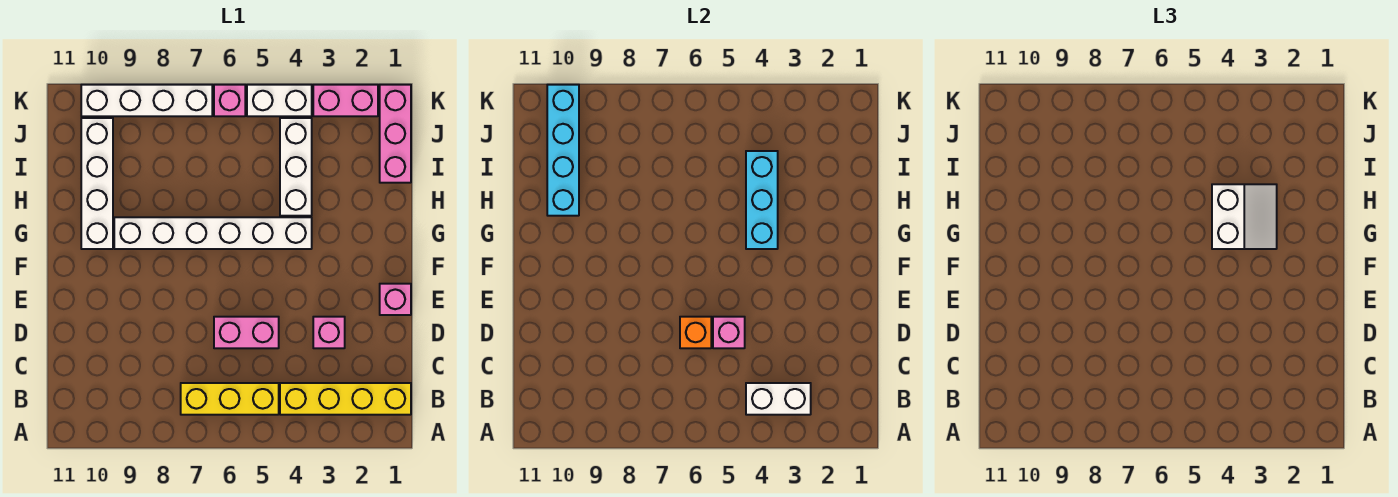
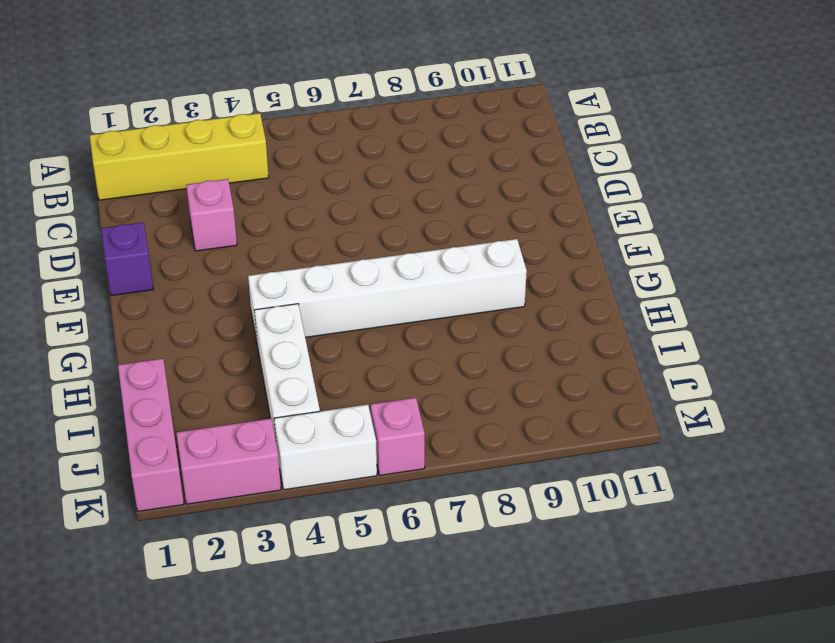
purple brick E1 level 1 -> pink brick E1 level 1
none -> yellow brick B5:B7 level 1
none -> pink brick D5:D6 level 1
none -> white brick G10:J10 level 1

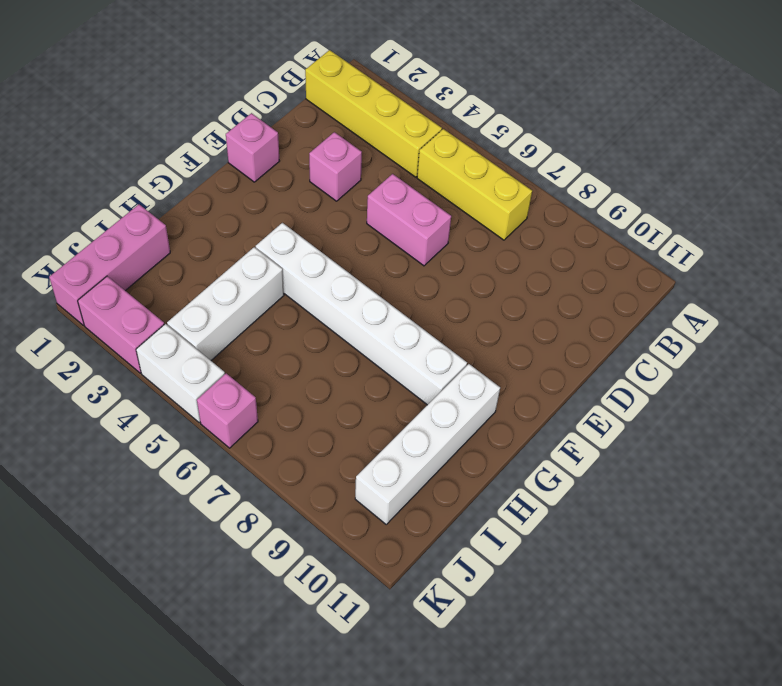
none -> white brick K7:K10 level 1
none -> white brick B3:B4 level 2
none -> pink brick D5 level 2

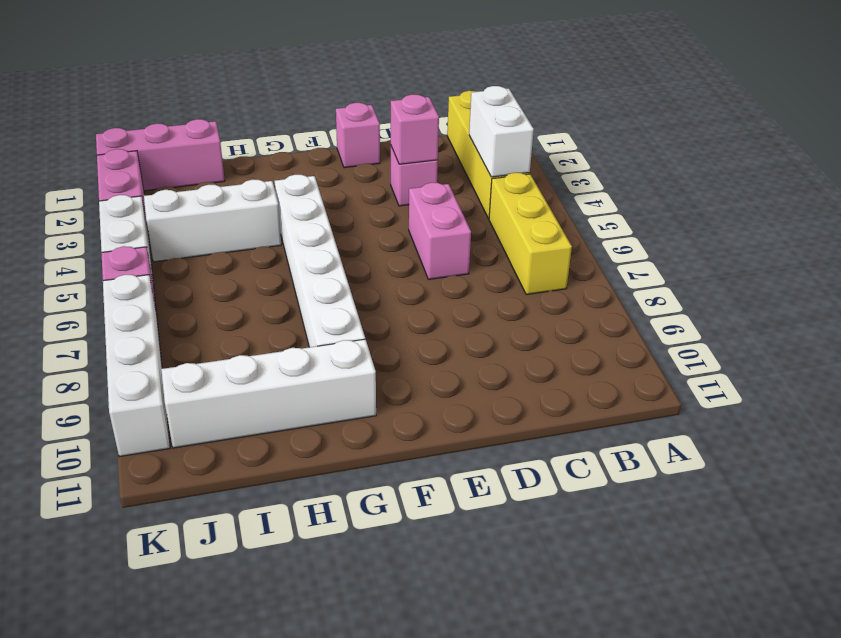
pink brick D3 level 2 -> pink brick D5 level 2
none -> orange brick D6 level 2
none -> cyan brick G4:I4 level 2
none -> cyan brick H10:K10 level 2

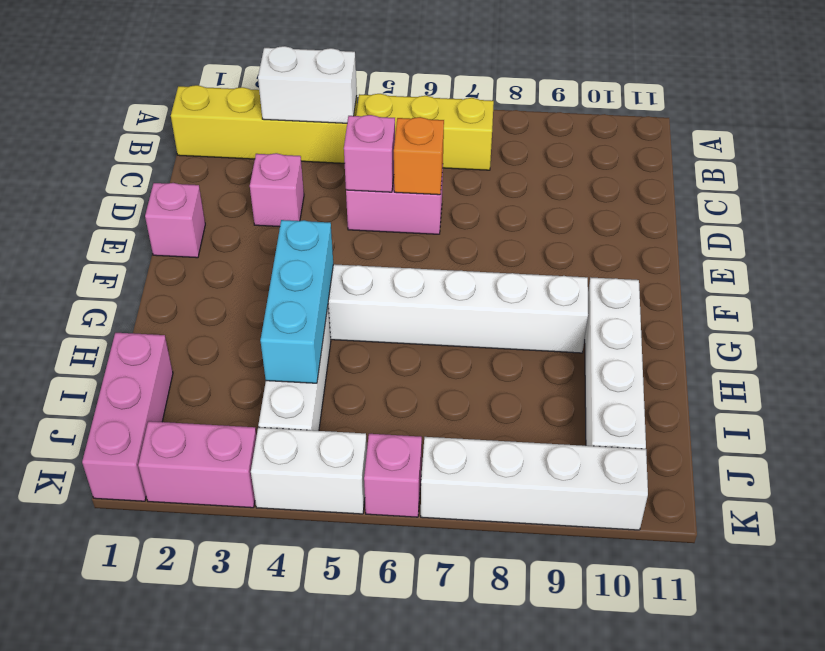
none -> cyan brick H10:K10 level 2
none -> white slope G3:H4 level 3 top 4

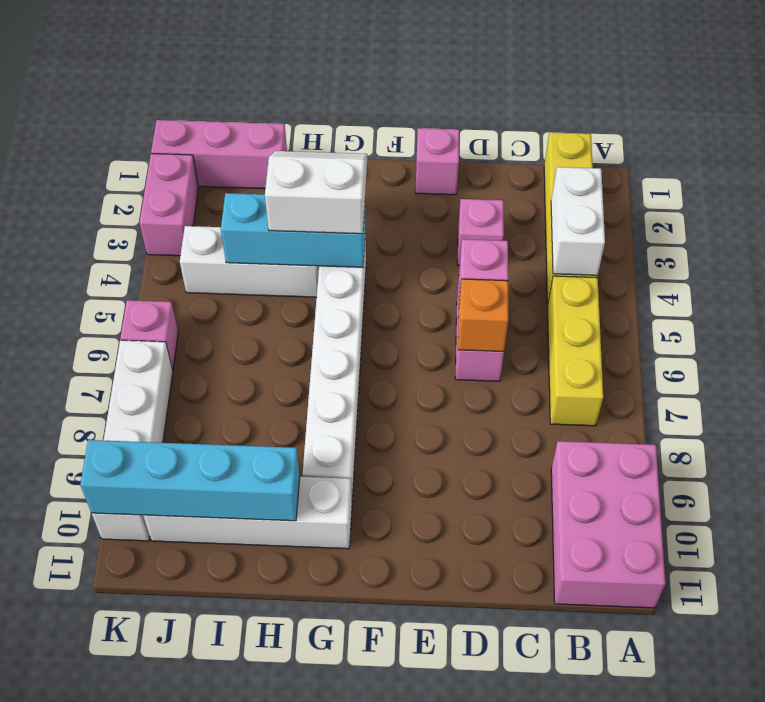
pink brick A9:B11 level 1 -> none
none -> white brick K4:K5 level 1

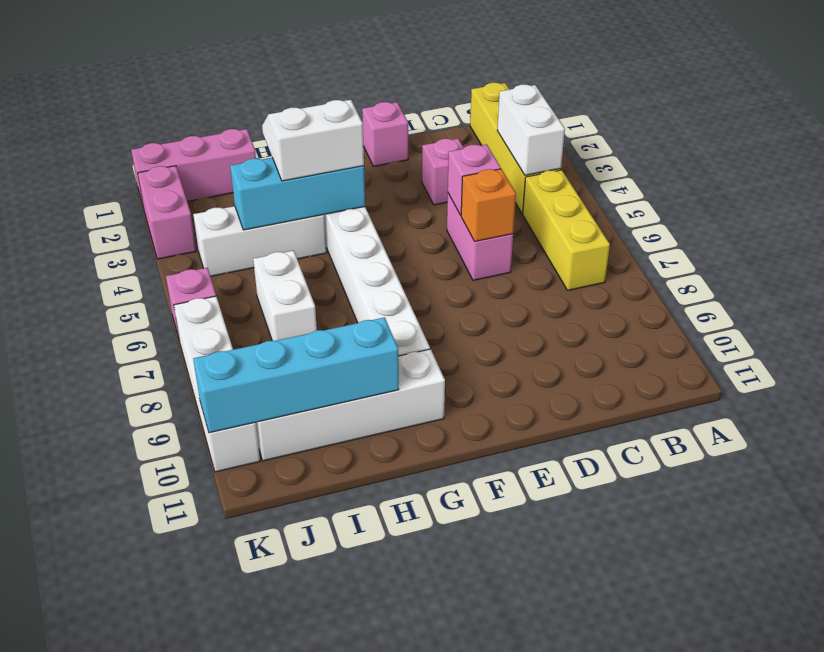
white brick I6:I7 level 1 -> white brick K4:K5 level 1

